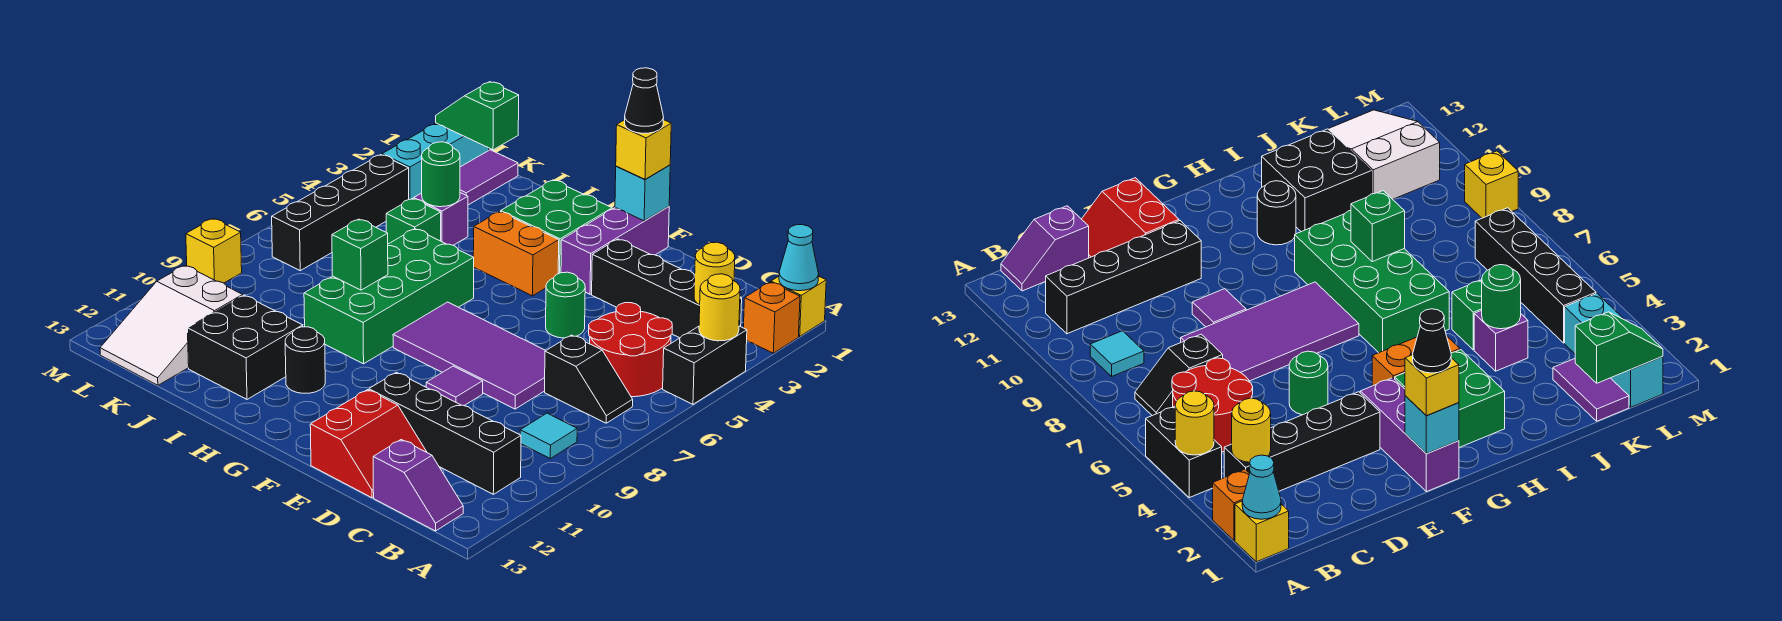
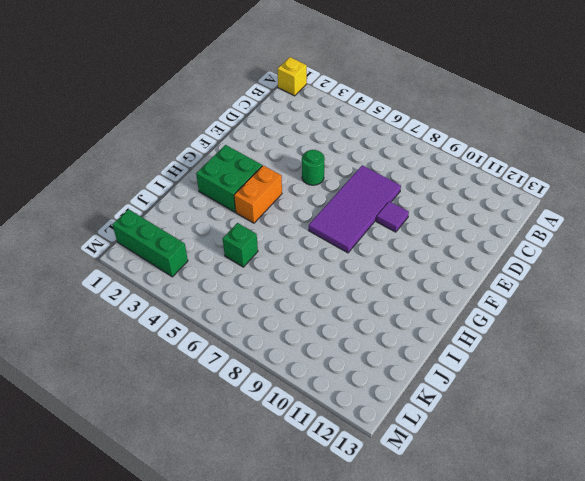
green brick L1:L3 level 1 -> cyan brick L1:L3 level 1
none -> orange brick A2 level 1
none -> black brick A4:A5 level 1
none -> black brick B3:E3 level 1
none -> red round brick B5:C6 level 1

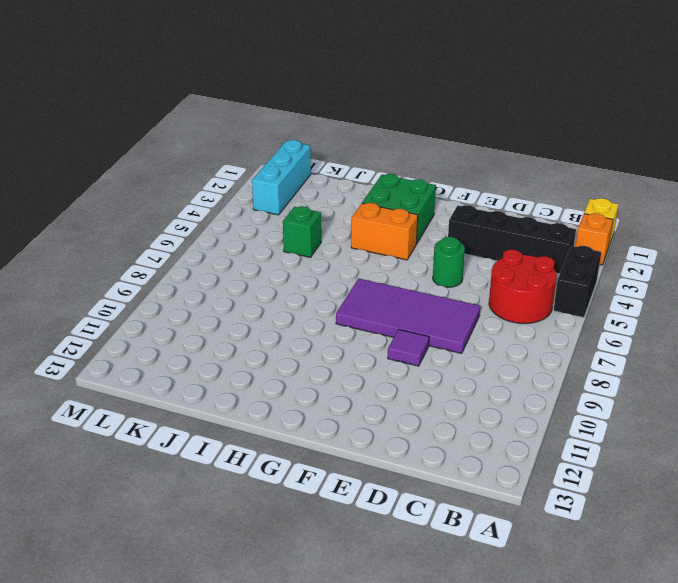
none -> black slope B7:C7 level 1 top C
none -> cyan tile B9 level 1
none -> black brick B11:E11 level 1
none -> purple slope B13:C13 level 1 top C

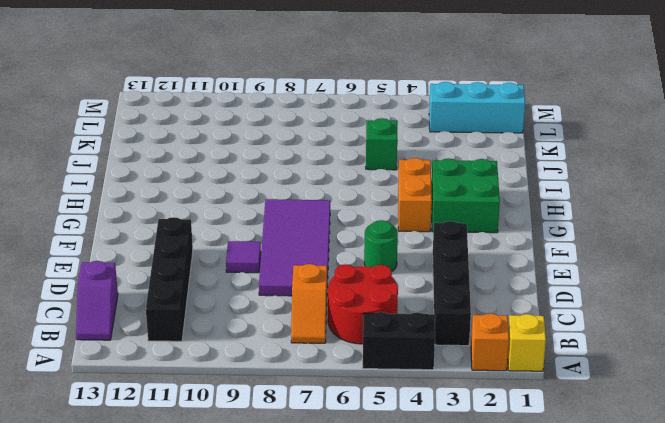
orange slope B7:C7 level 1 top C -> black slope B7:C7 level 1 top C
none -> cyan tile B9 level 1
none -> red slope D12:E13 level 1 top E
none -> purple brick F1:F3 level 1
none -> green brick H6:I9 level 1

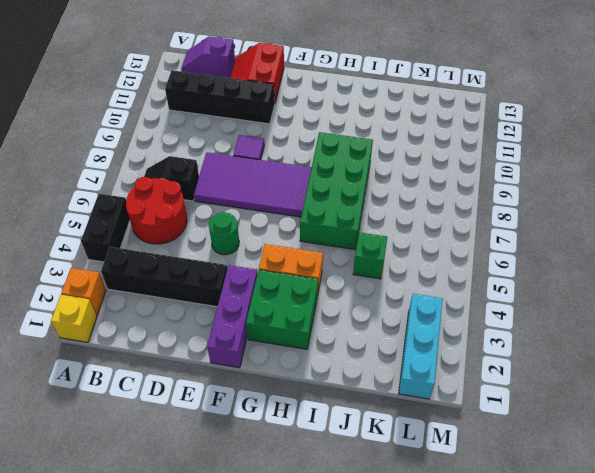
none -> cyan tile B9 level 1
none -> black round brick H11 level 1
none -> black brick I11:J12 level 1
none -> purple brick J4 level 1

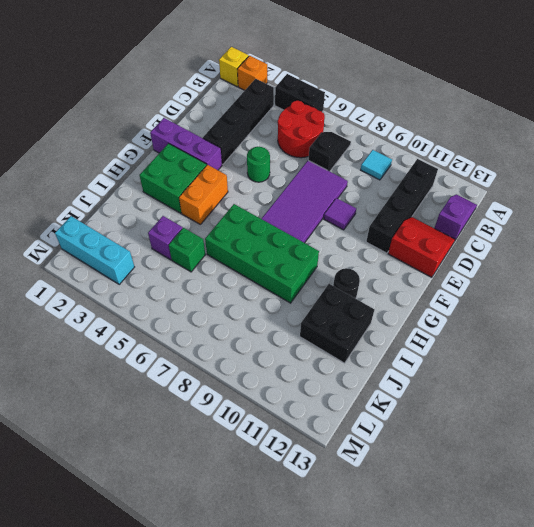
none -> purple tile K1:K2 level 1
none -> white slope K11:L13 level 1 top 11
none -> black brick L4:L7 level 1
none -> yellow brick M9 level 1

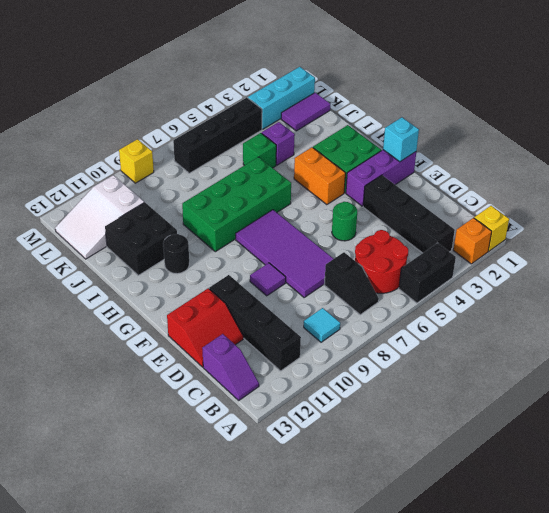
none -> cyan cone A1 level 2
none -> yellow round brick A4 level 2
none -> yellow round brick B3 level 2
none -> green brick I8 level 2

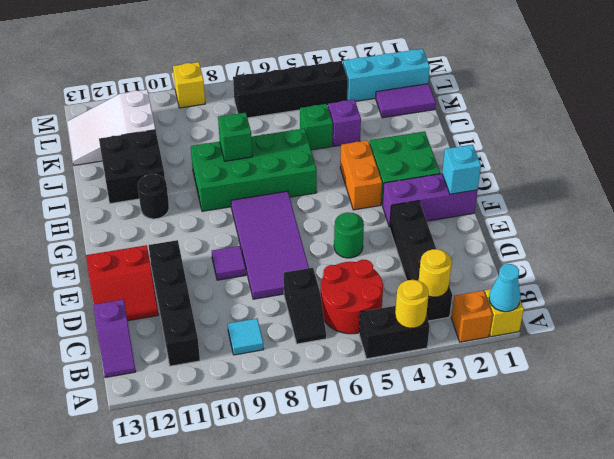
none -> green round brick J4 level 2
none -> green slope K1:L1 level 2 top K
none -> yellow brick F1 level 3
none -> black cone F1 level 4

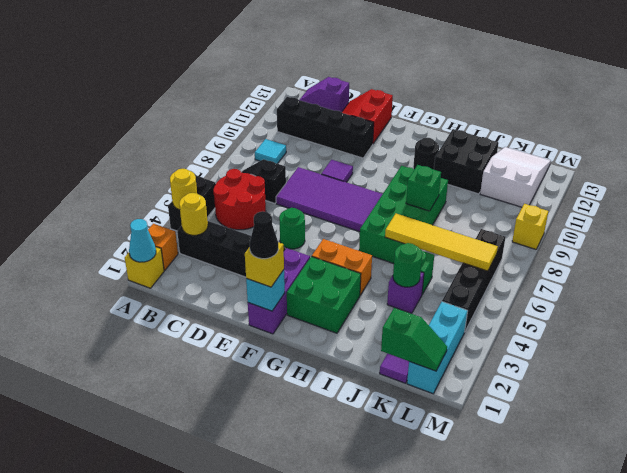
yellow tile I6:L6 level 2 -> none

